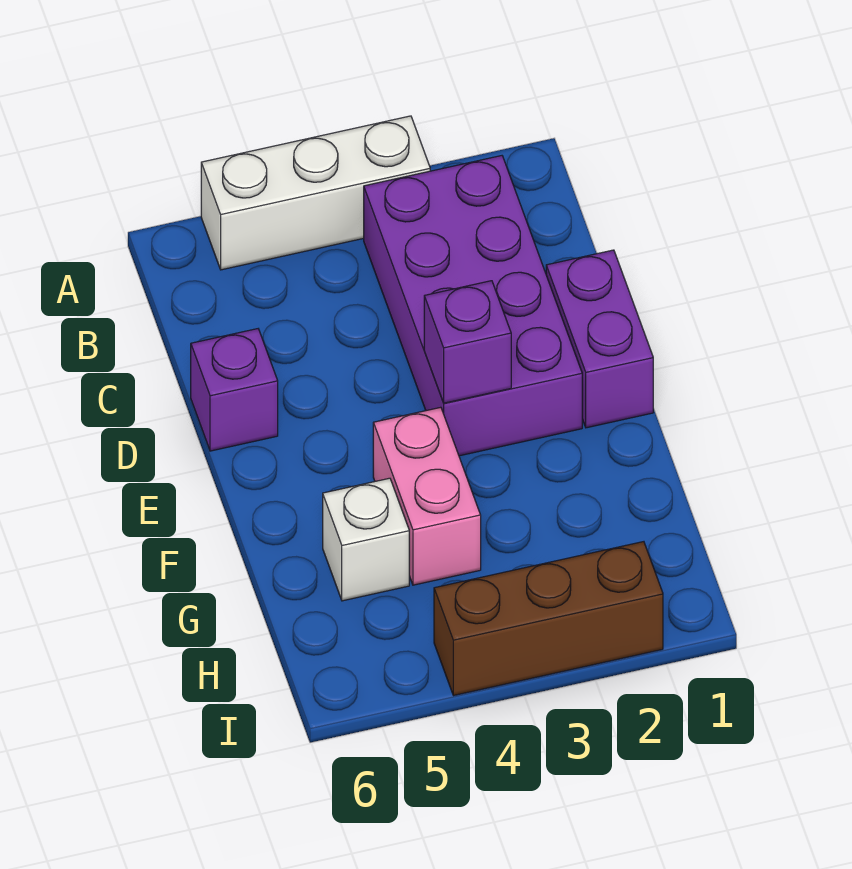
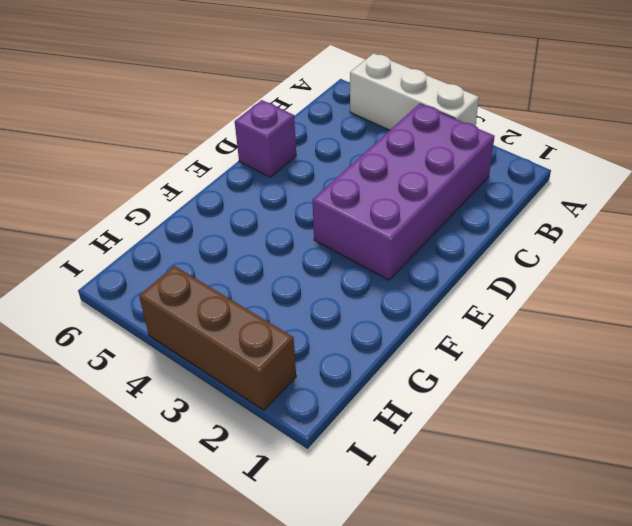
none -> purple brick D1:E1 level 1
none -> pink brick F4:G4 level 1

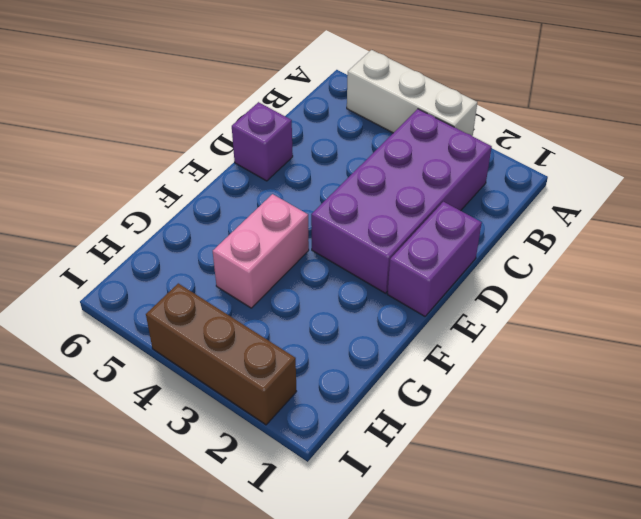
none -> white brick G5 level 1
none -> purple brick E3 level 2

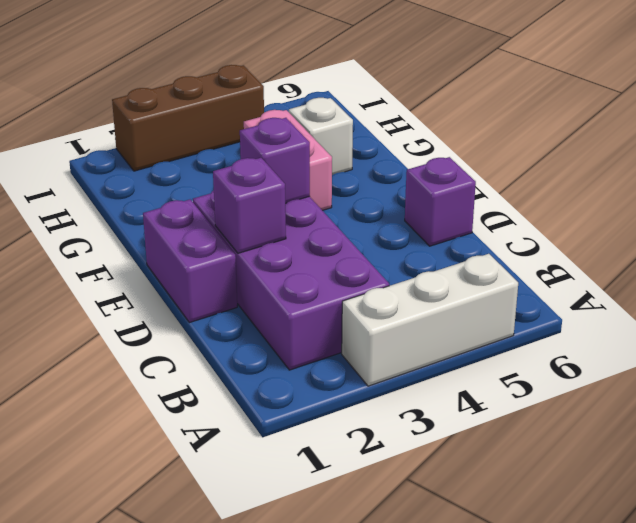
purple brick D2 level 2 -> none

